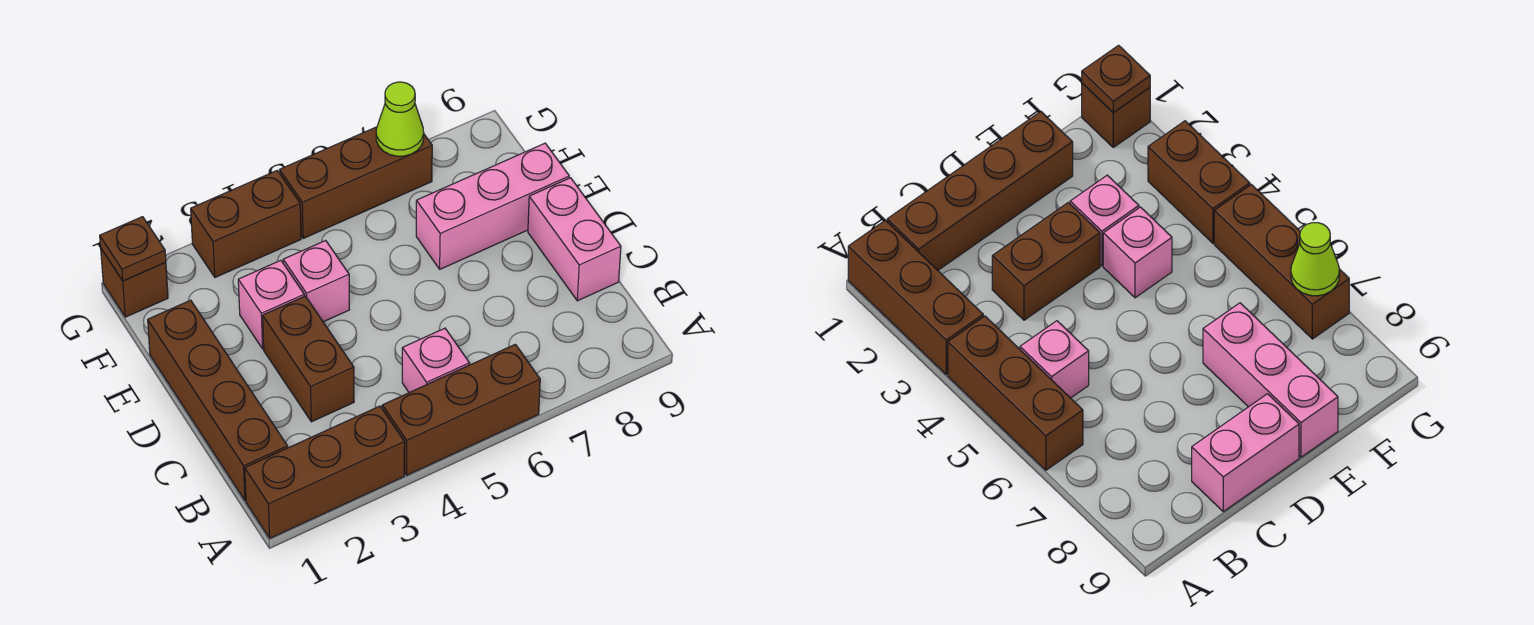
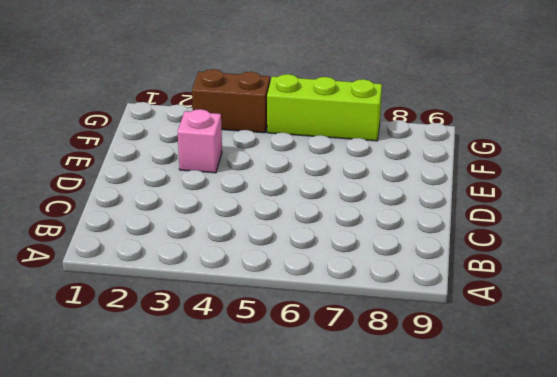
lime brick G5:G7 level 1 -> brown brick G5:G7 level 1
none -> brown brick A1:A3 level 1
none -> brown brick A4:A6 level 1
none -> brown brick B1:E1 level 1

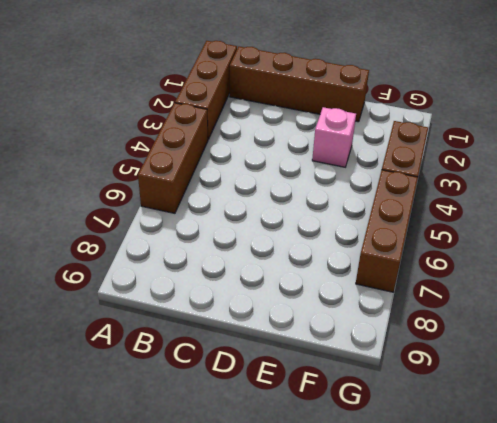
none -> pink brick B5 level 1
none -> brown brick C3:D3 level 1
none -> pink brick C9:D9 level 1

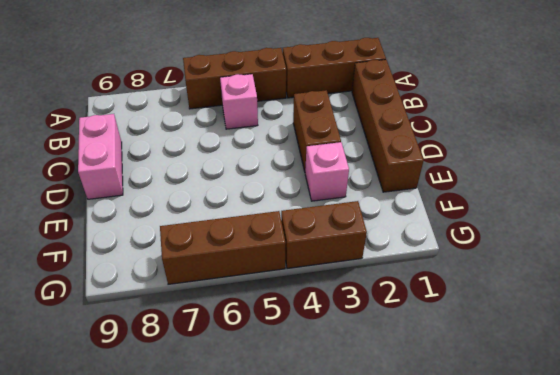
none -> pink brick E4 level 1
none -> pink brick E7:E9 level 1
none -> brown brick G1 level 1

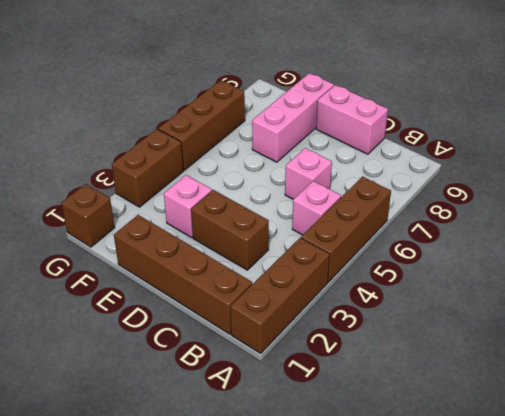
pink brick C6 level 1 -> pink brick E4 level 1
none -> brown plate G1 level 2
none -> lime cone G7 level 2

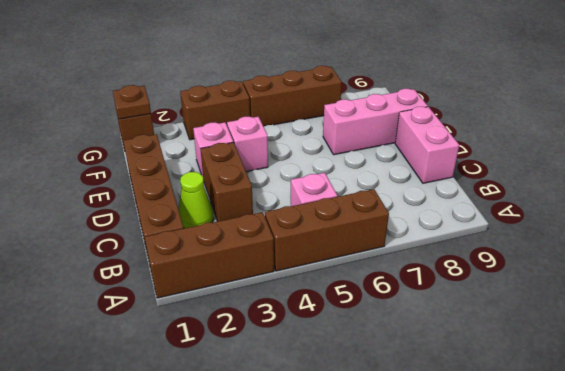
lime cone C2 level 1 -> lime cone G7 level 2

